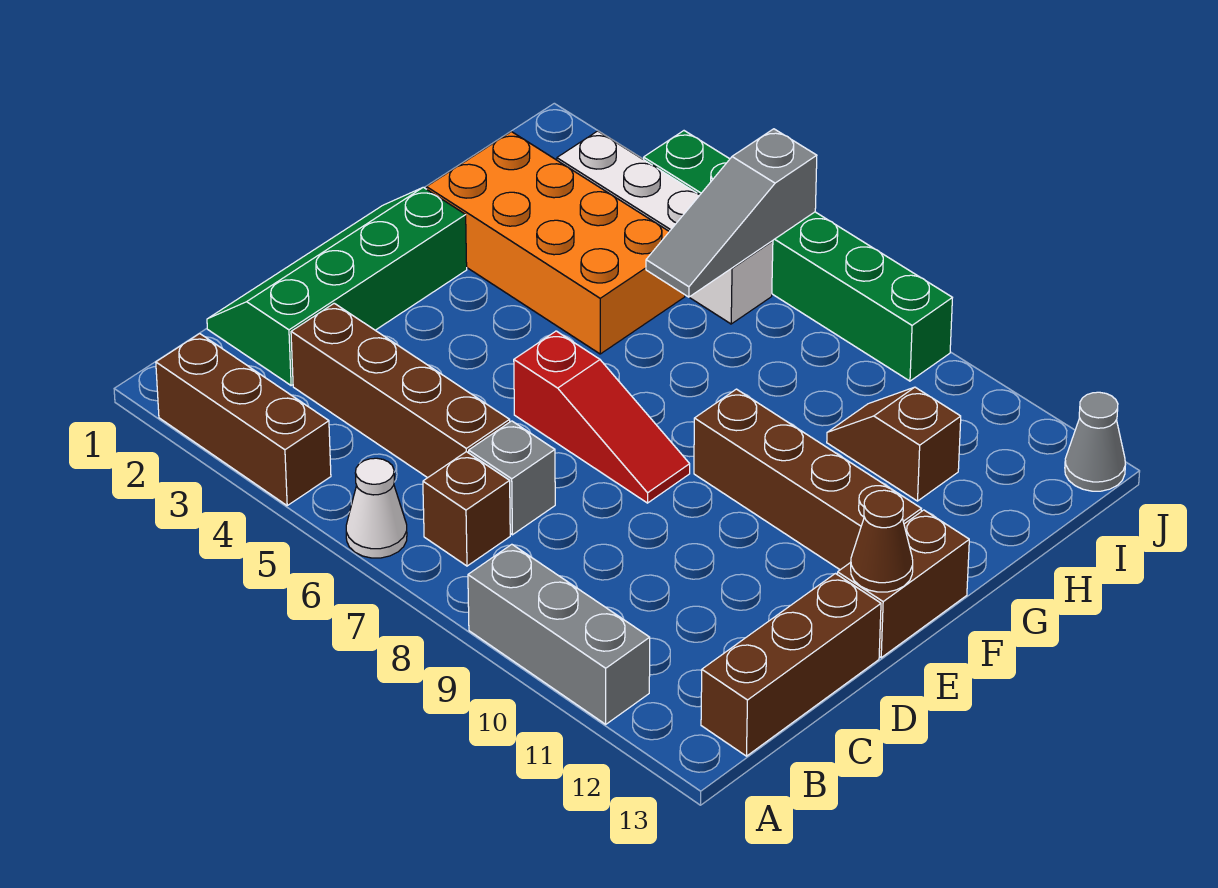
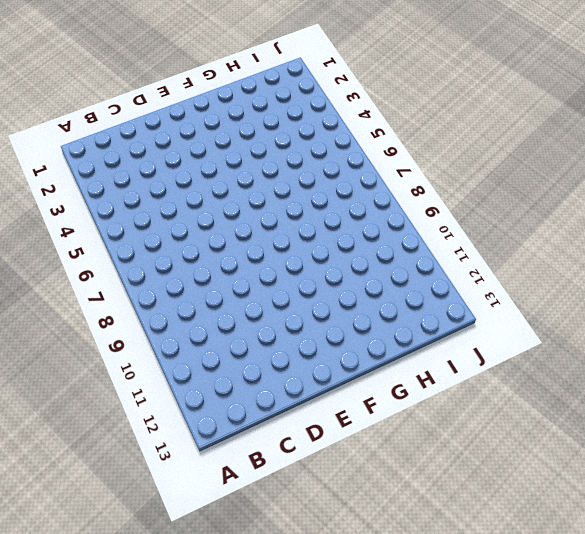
none -> brown brick A2:A4 level 1
none -> white cone A6 level 1
none -> grey brick A9:A11 level 1

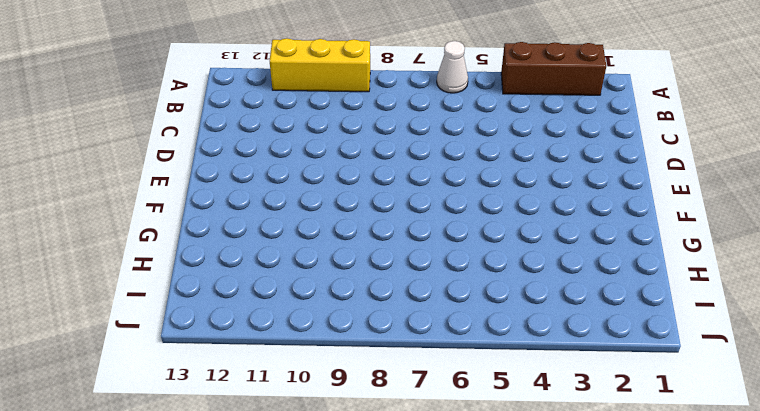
yellow brick A9:A11 level 1 -> grey brick A9:A11 level 1
none -> brown brick B7 level 1
none -> brown brick B13:D13 level 1
none -> green slope C1:F2 level 1 top 2

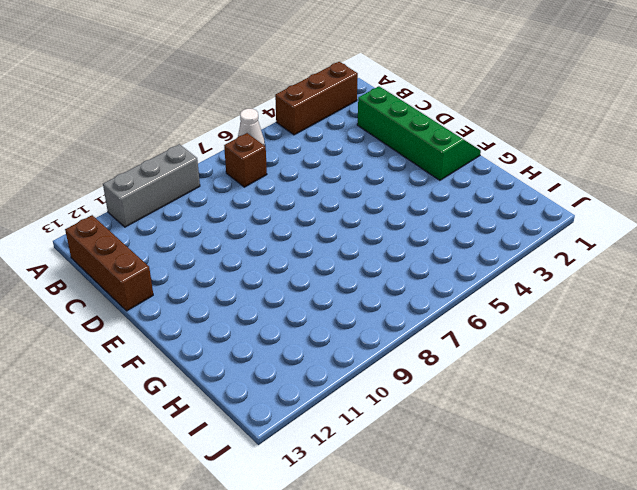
none -> brown brick C3:C6 level 1
none -> grey brick C7 level 1
none -> red slope E6:E8 level 1 top 6

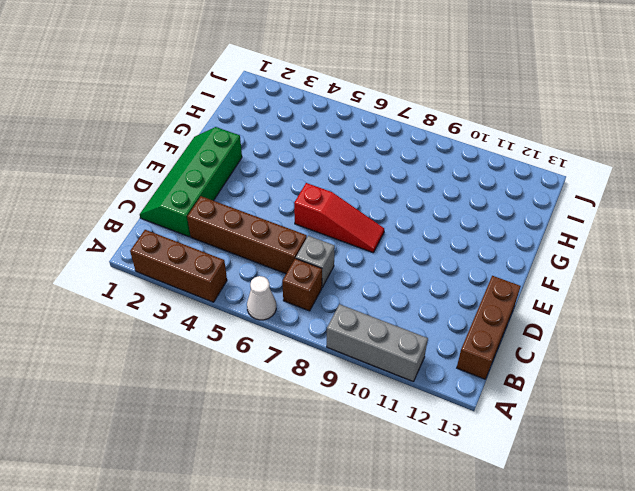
none -> brown brick E13:F13 level 1
none -> brown brick F9:F12 level 1
none -> orange brick G2:H5 level 1

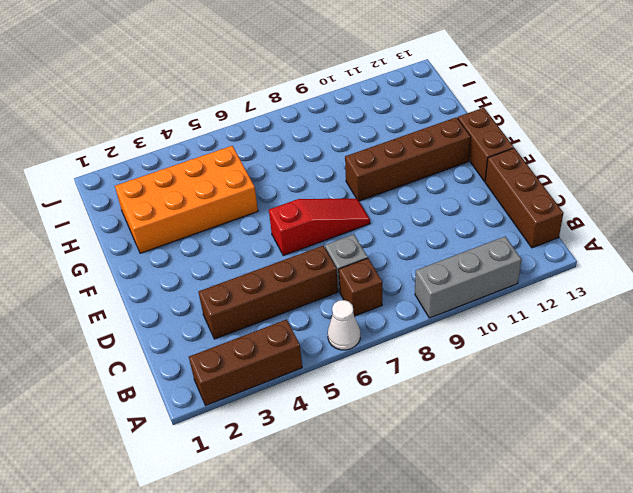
none -> green slope C1:F2 level 1 top 2
none -> brown slope H10:H11 level 1 top 11
none -> white brick I3:I6 level 1

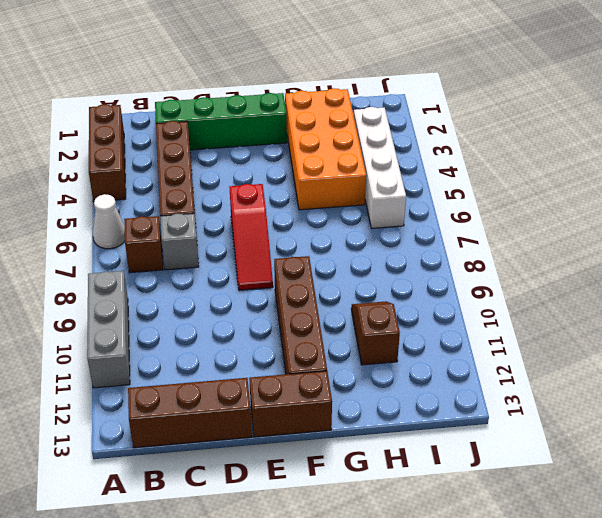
none -> green brick J4:J9 level 1
none -> grey cone J13 level 1
none -> brown cone E13 level 2

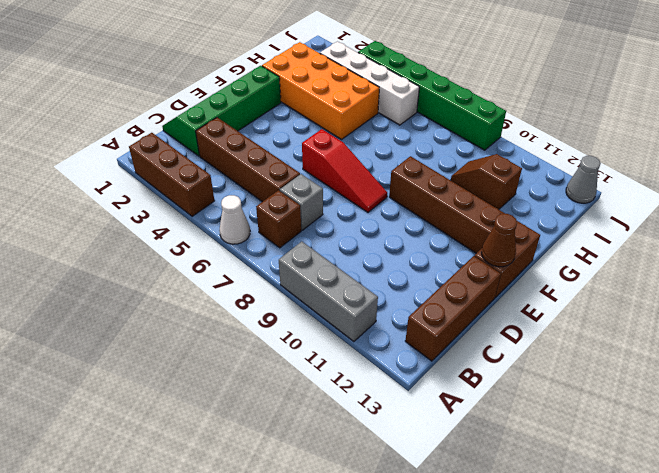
none -> grey slope H6:J6 level 2 top J

